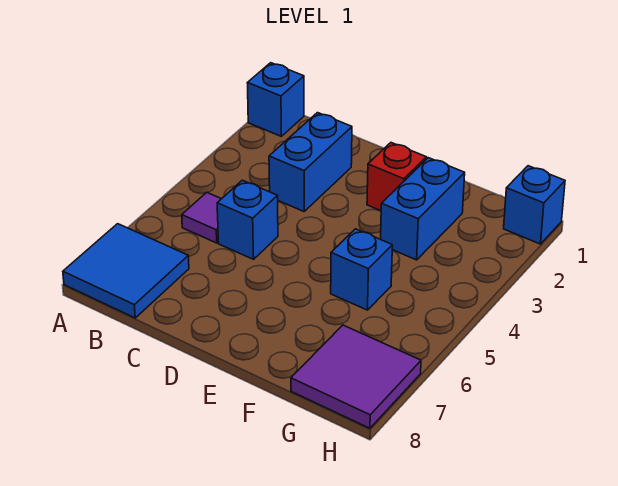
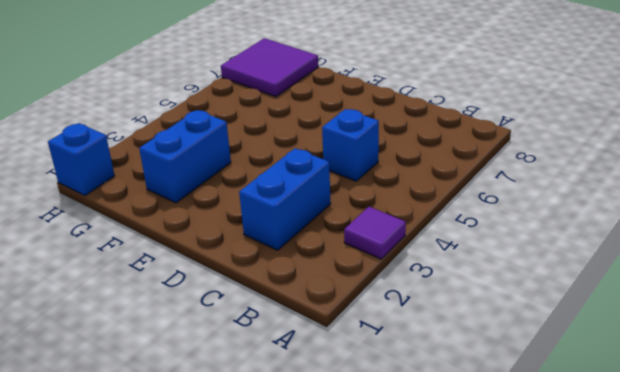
purple tile A3 level 1 -> purple tile B5 level 1
none -> blue brick A1 level 1
none -> blue tile A7:B8 level 1

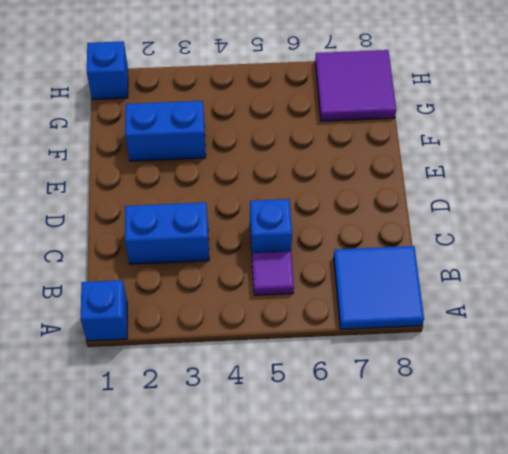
none -> red brick E2 level 1
none -> blue brick F5 level 1

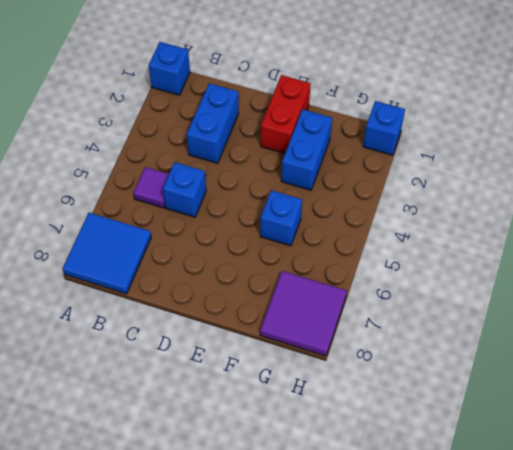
red brick E1:E2 level 1 -> red brick E2 level 1

